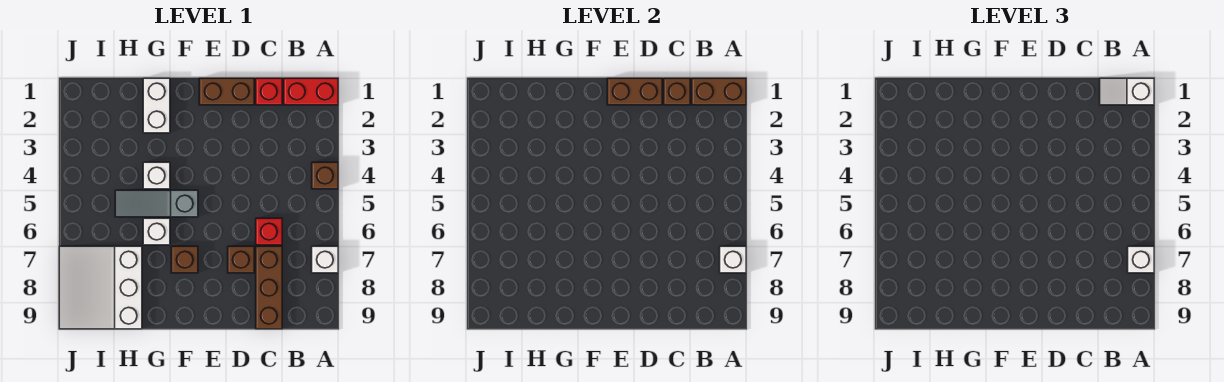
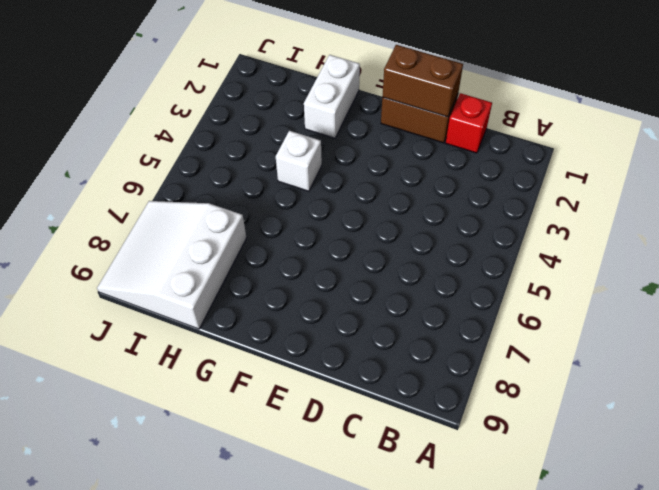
none -> red brick A1:B1 level 1
none -> brown brick A4 level 1
none -> white brick A7 level 1

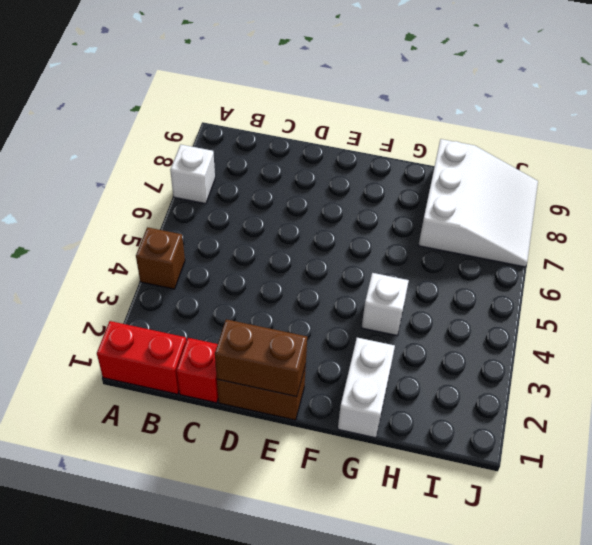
none -> red brick C6 level 1
none -> brown brick C7:C9 level 1
none -> brown brick D7 level 1

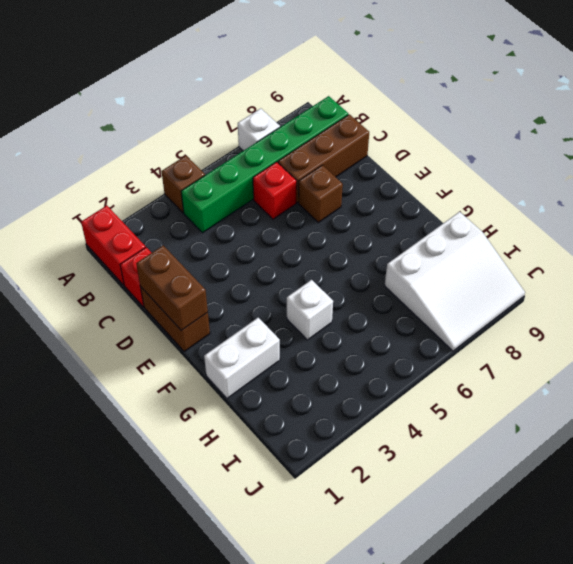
green brick B4:B9 level 1 -> none
none -> grey slope F5:H5 level 1 top F
none -> brown brick F7 level 1
none -> white brick G6 level 1

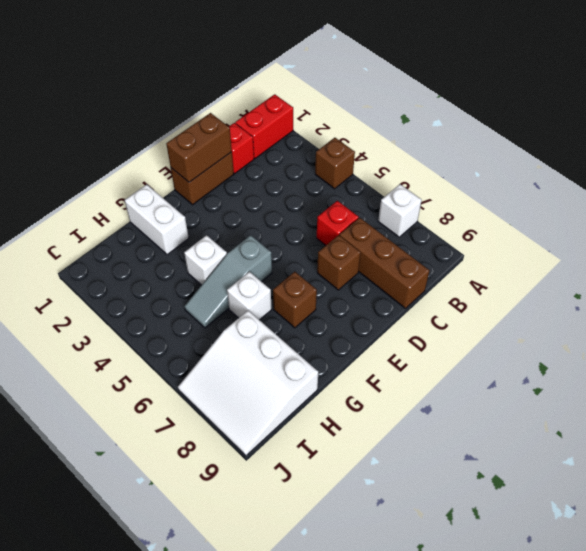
none -> brown brick A1:B1 level 2
none -> white brick A7 level 2
none -> brown brick C1 level 2

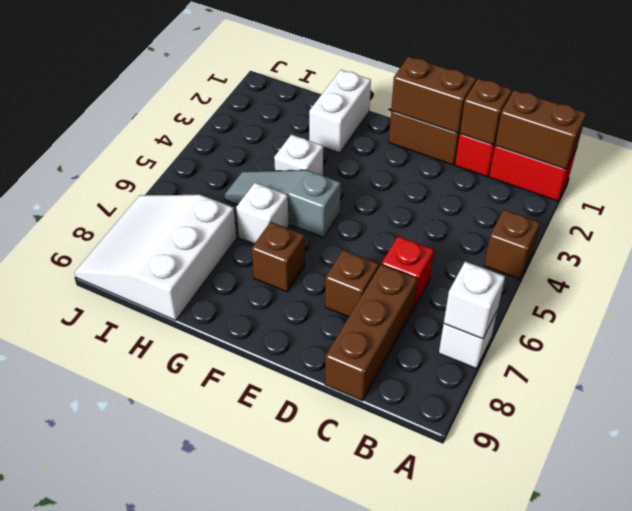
none -> white slope A1:B1 level 3 top A
none -> white brick A7 level 3

